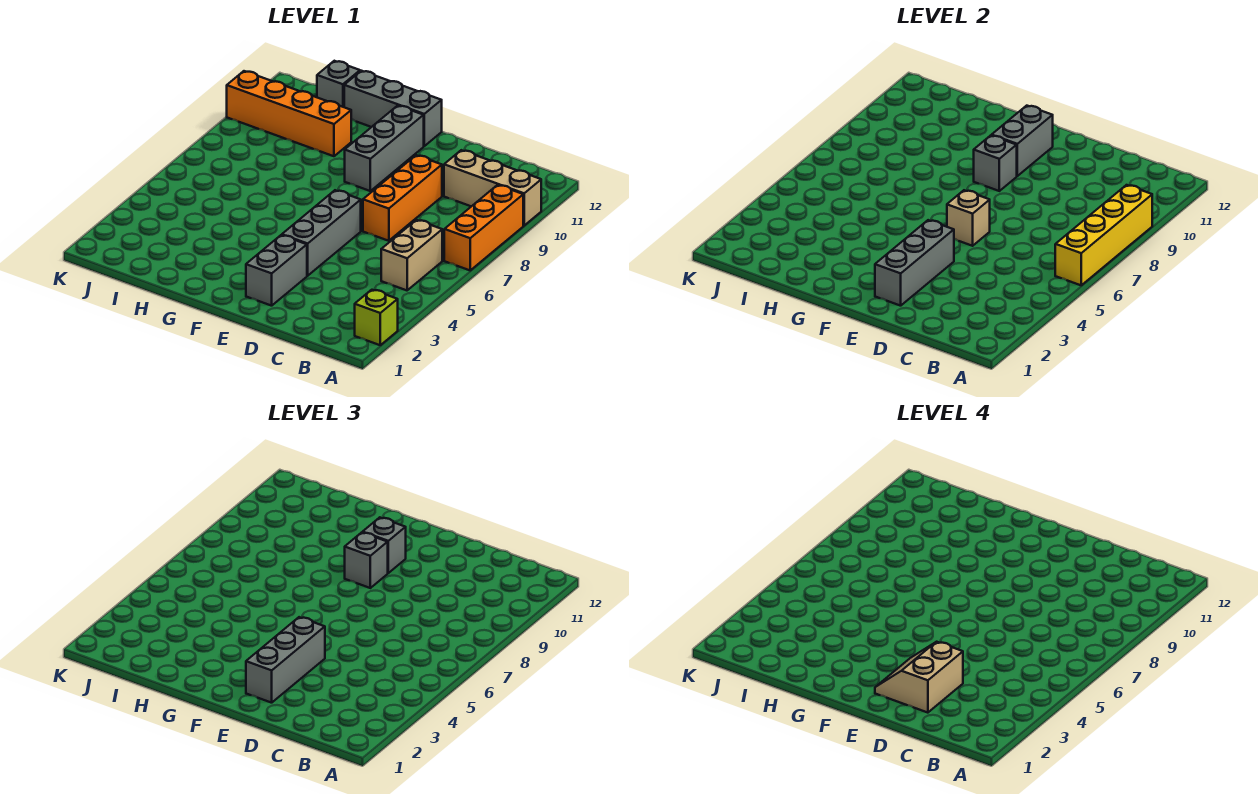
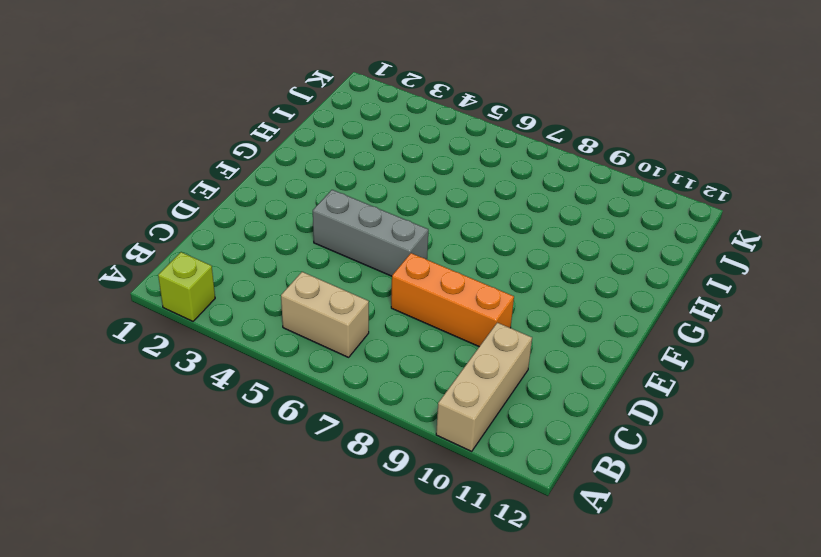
none -> orange brick A7:A9 level 1
none -> grey brick E2:E3 level 1
none -> grey brick F9:F11 level 1

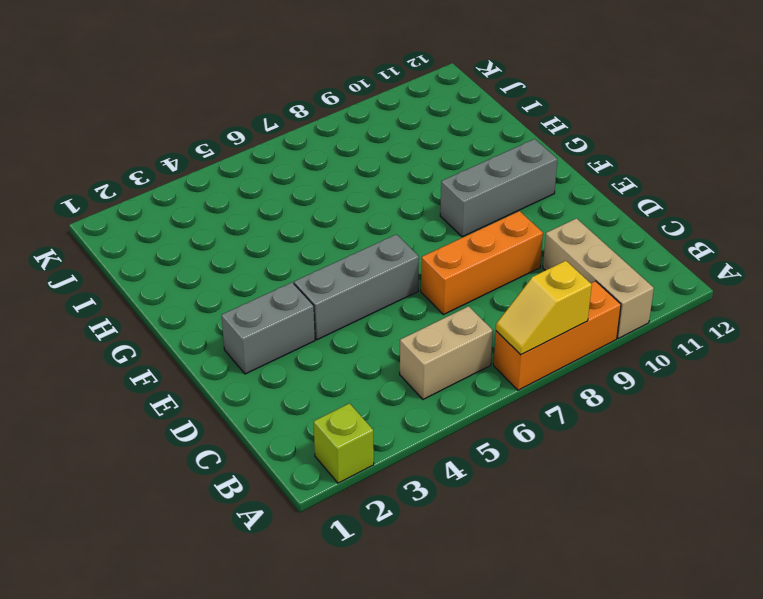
yellow slope A7:A8 level 2 top 8 -> yellow brick A6:A9 level 2
none -> grey brick F12:H12 level 1
none -> orange brick H10:K10 level 1
none -> grey brick I12 level 1

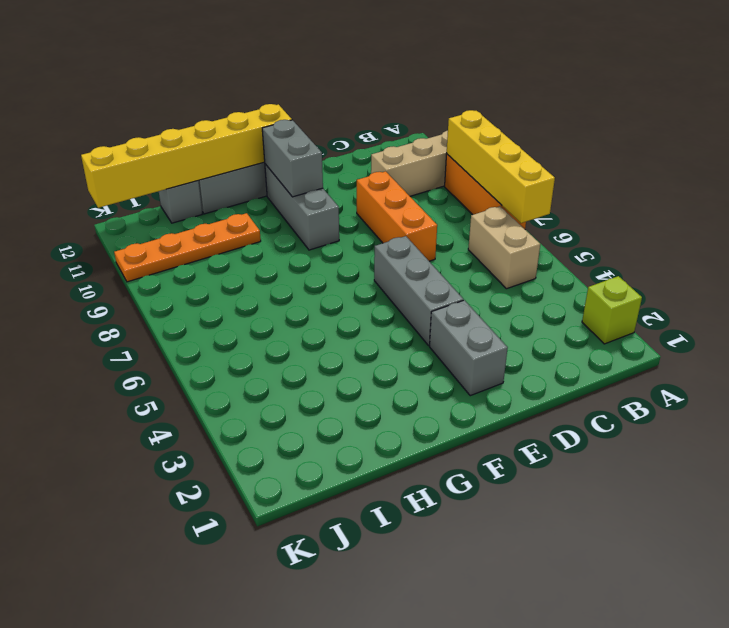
yellow brick F12:K12 level 2 -> none
orange plate H10:K10 level 1 -> orange brick H10:K10 level 1
none -> grey brick E2:E4 level 2
none -> tan brick E6 level 2
none -> grey brick F9 level 2

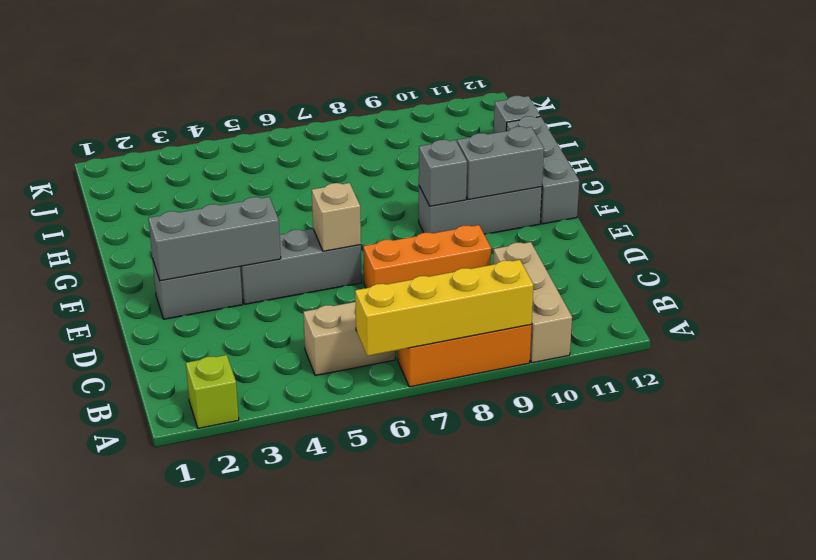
none -> orange brick H10:K10 level 1
none -> grey brick E2:E4 level 3
none -> grey brick F9 level 3

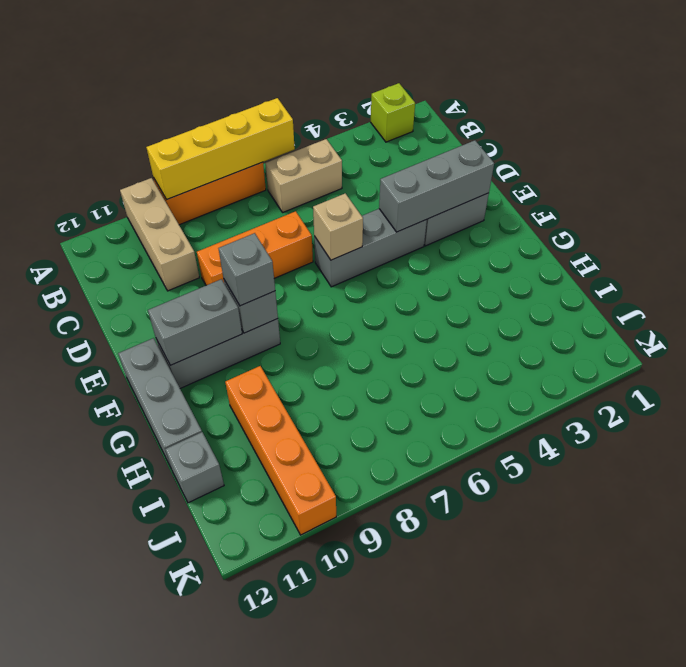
none -> grey brick E2:E4 level 3
none -> grey brick F10 level 3
none -> tan slope D2:E3 level 4 top D

